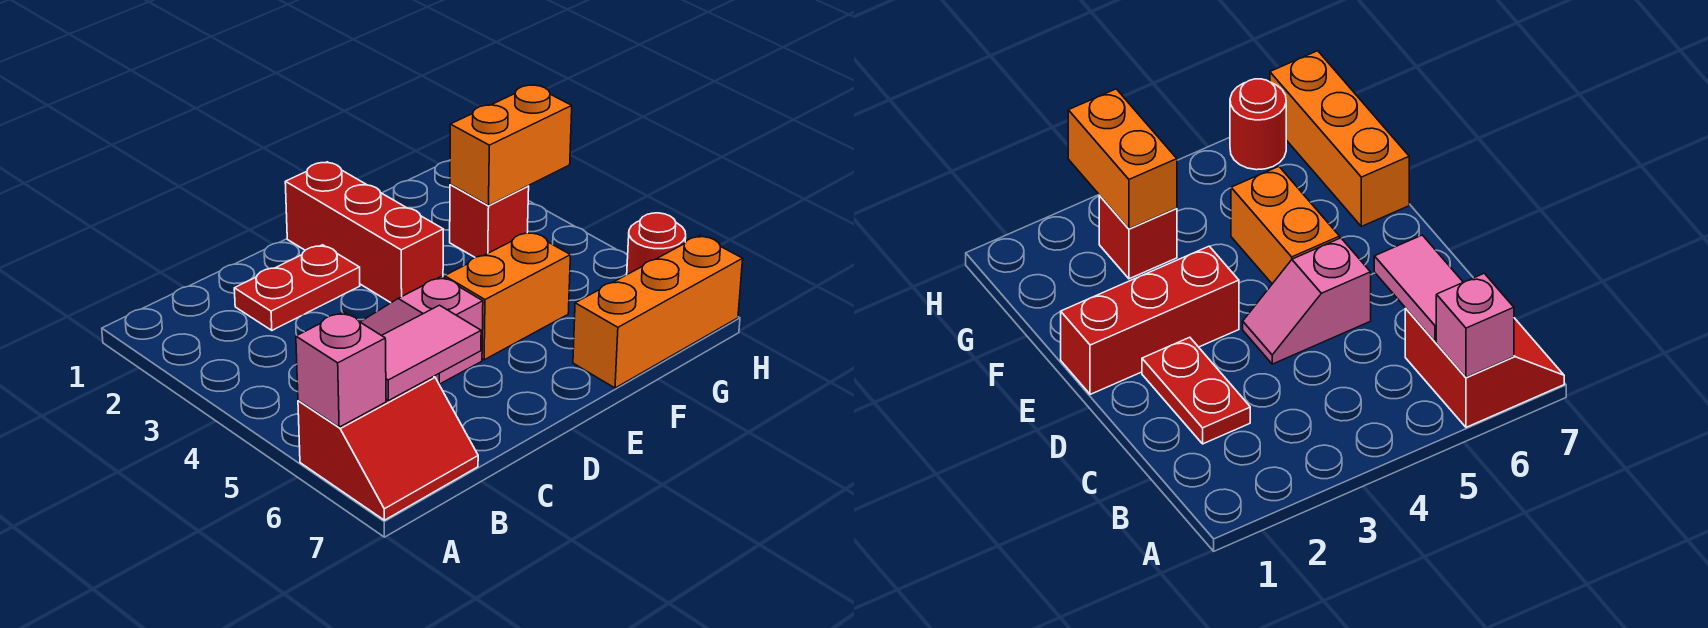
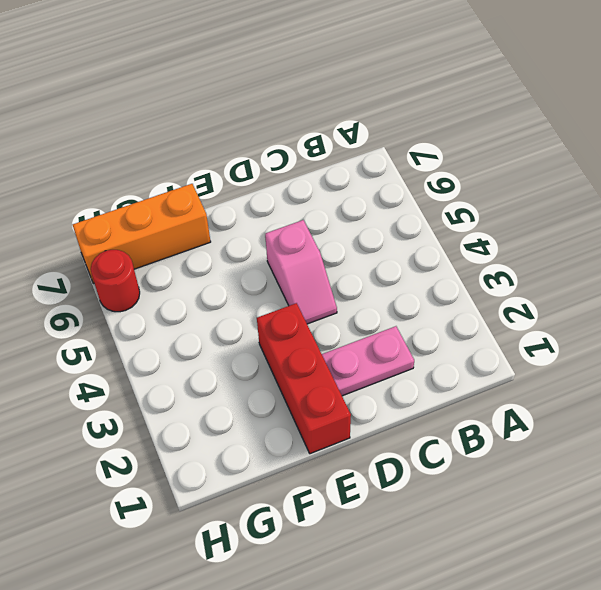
pink plate C2:D2 level 1 -> red plate C2:D2 level 1
none -> red slope A6:B7 level 1 top 6
none -> orange brick E5:F5 level 1

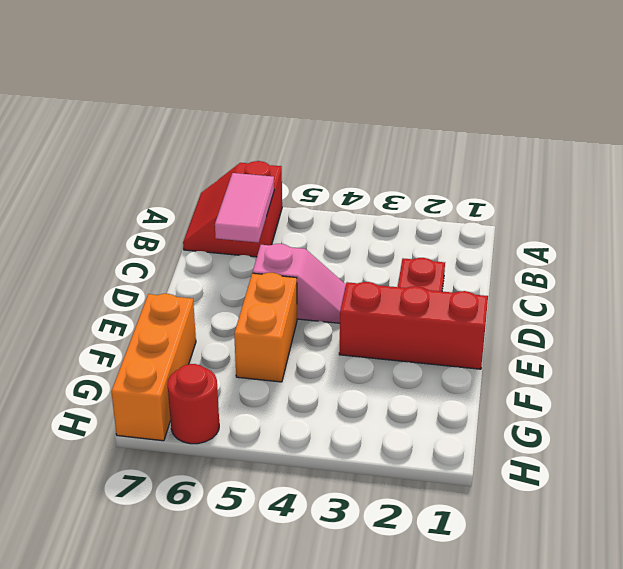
none -> red brick G3 level 1
none -> pink brick A6 level 2

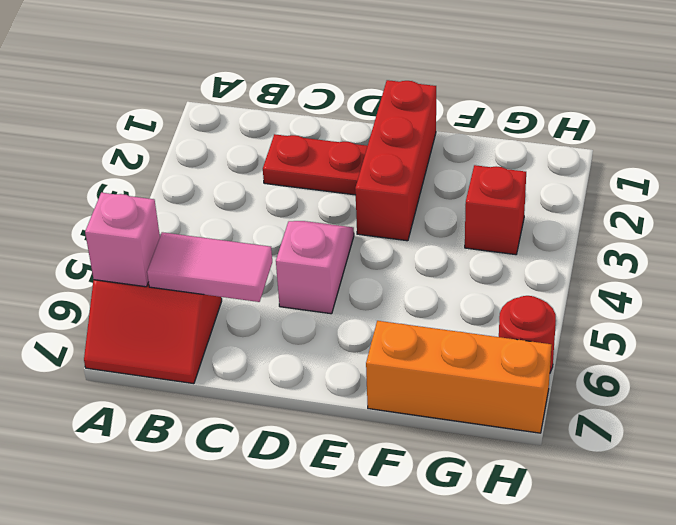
none -> orange brick E5:F5 level 1
none -> orange brick G3:H3 level 2

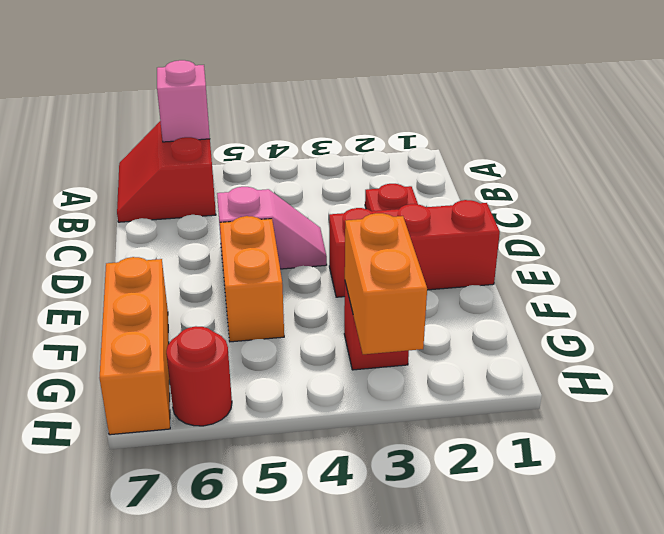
none -> pink tile B6:C6 level 2

